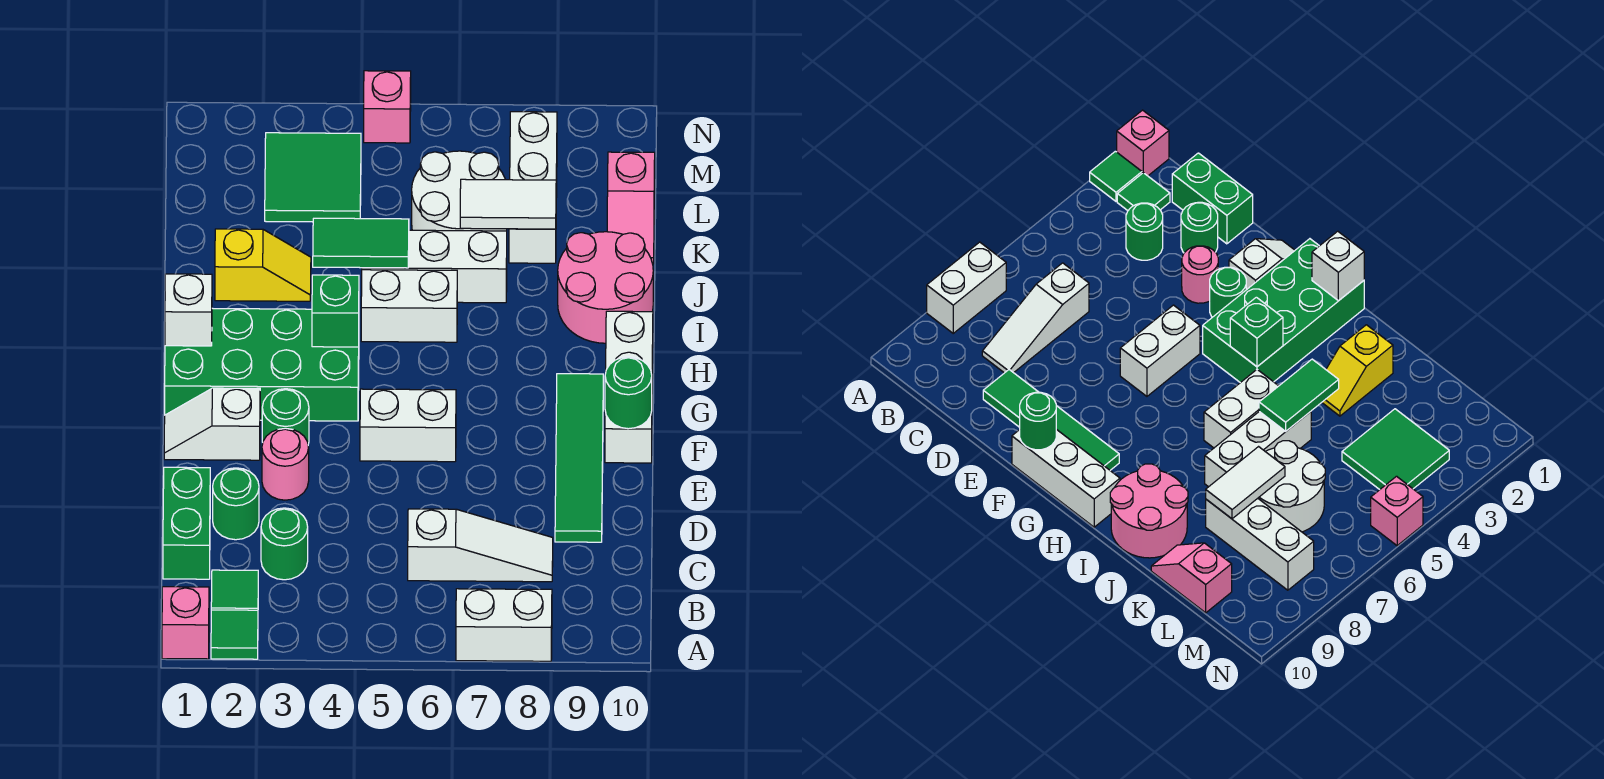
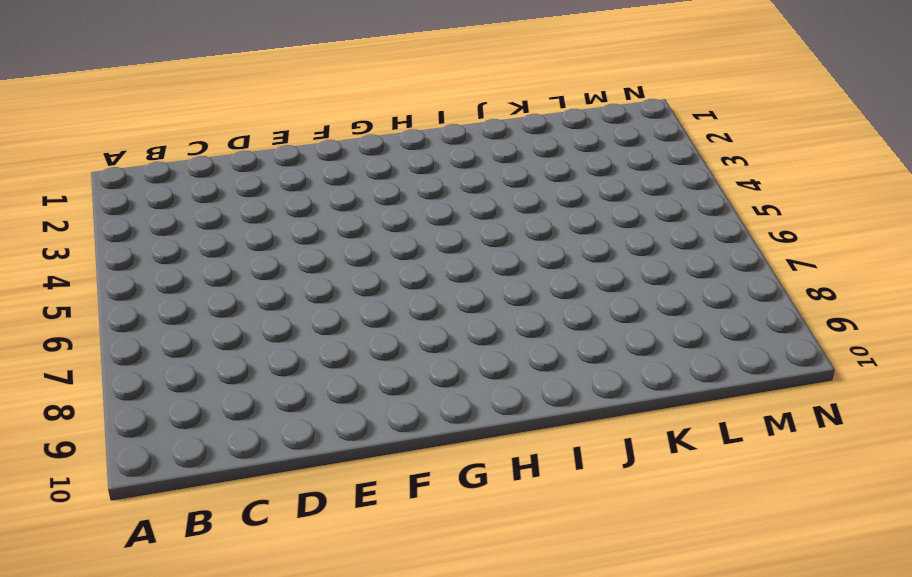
none -> pink brick A1 level 1
none -> green tile A2 level 1
none -> white brick A7:A8 level 1

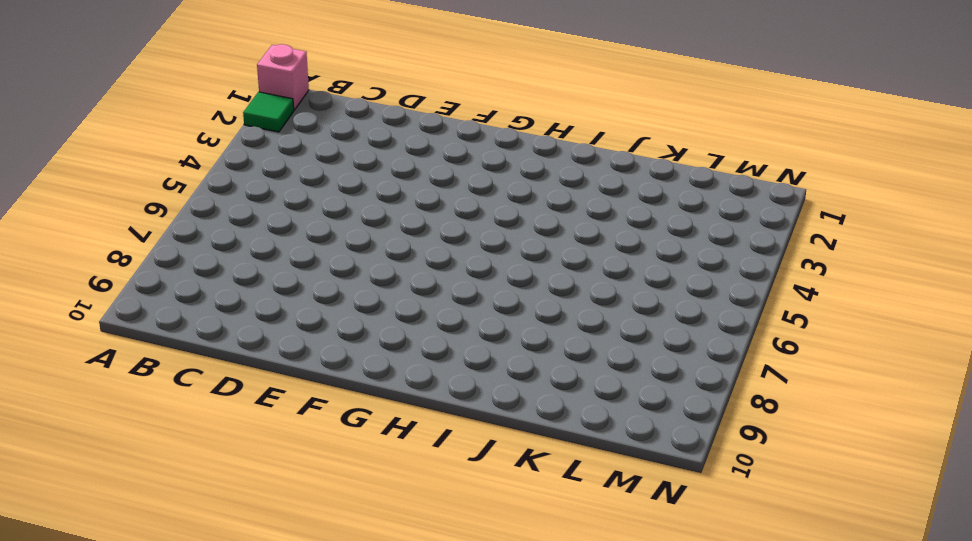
none -> white brick A7:A8 level 1
none -> green tile B2 level 1
none -> green brick C1:D1 level 1

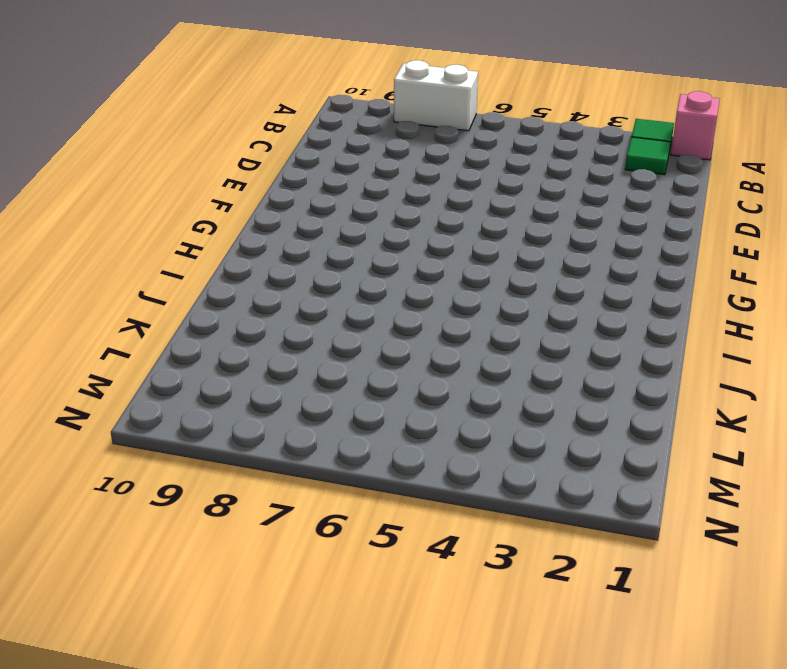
none -> green brick C1:D1 level 1
none -> green round brick C3 level 1
none -> white slope C6:C8 level 1 top 6

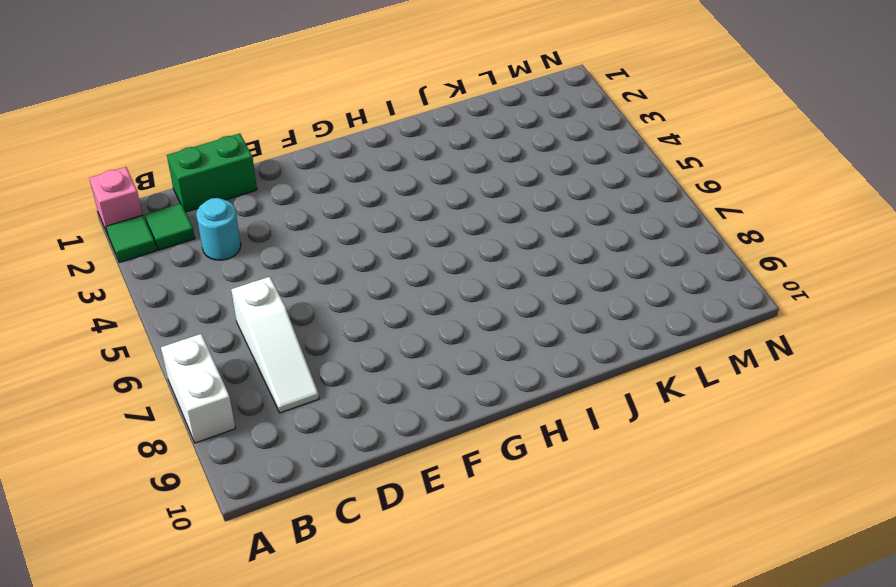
cyan round brick C3 level 1 -> green round brick C3 level 1
none -> green round brick D2 level 1
none -> green tile D9:G9 level 1
none -> pink round brick E3 level 1

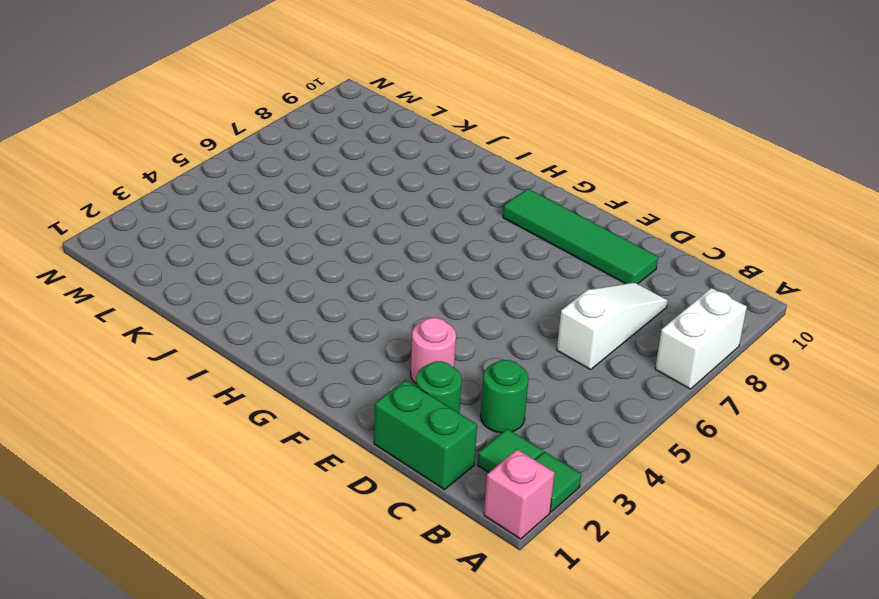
none -> white slope F1:F2 level 1 top 2
none -> green round brick F3 level 1
none -> white brick F5:F6 level 1

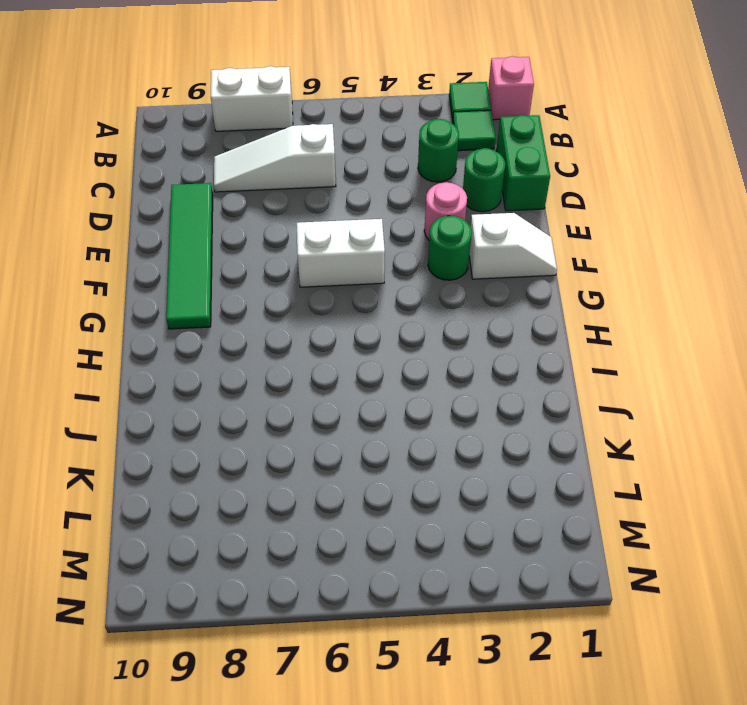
none -> white brick F10:H10 level 1
none -> green brick G1:H4 level 1
none -> white brick I5:I6 level 1

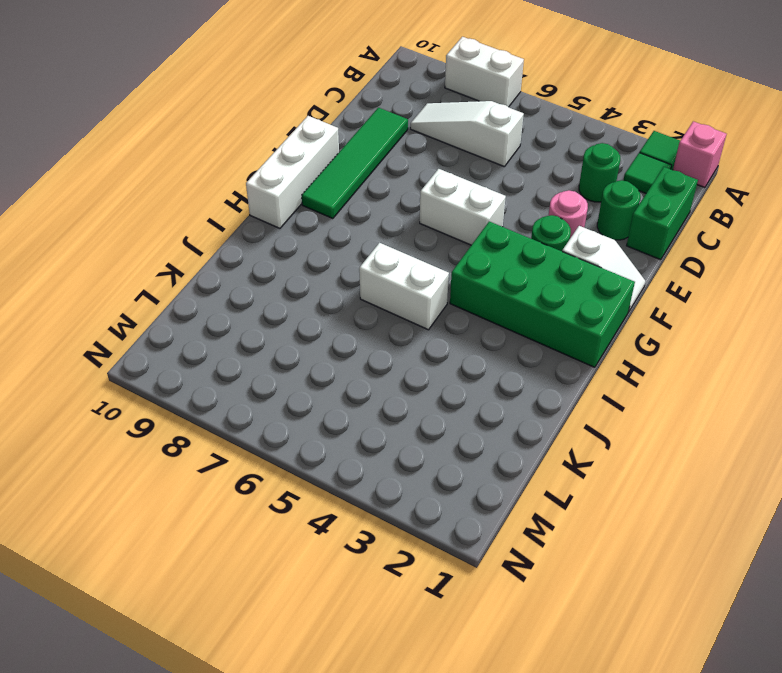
none -> pink round brick I9:J10 level 1
none -> yellow slope J2:J3 level 1 top 2
none -> white brick J5:J7 level 1

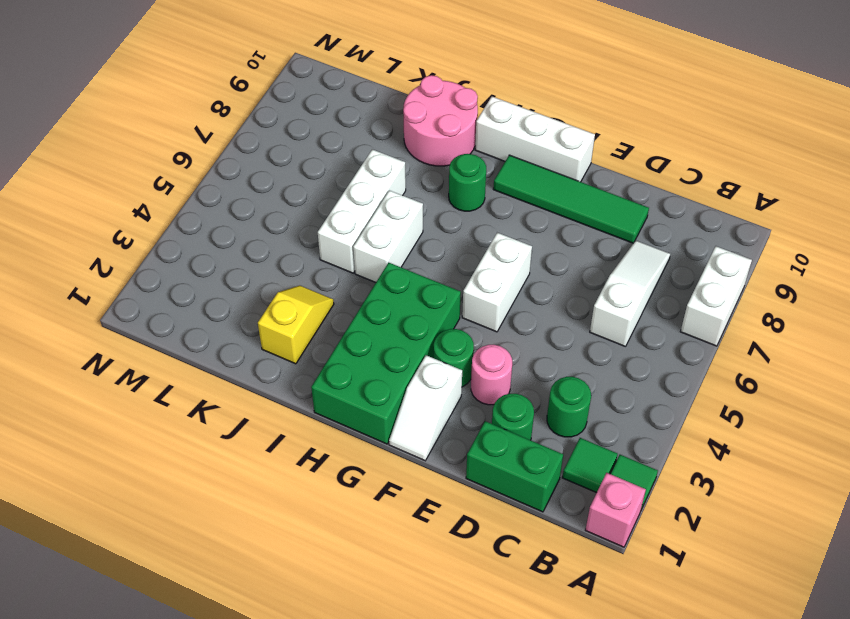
green round brick H8 level 1 -> green round brick F10 level 2
none -> white round brick K6:L7 level 1
none -> white brick K8:M8 level 1
none -> pink slope K10:L10 level 1 top L

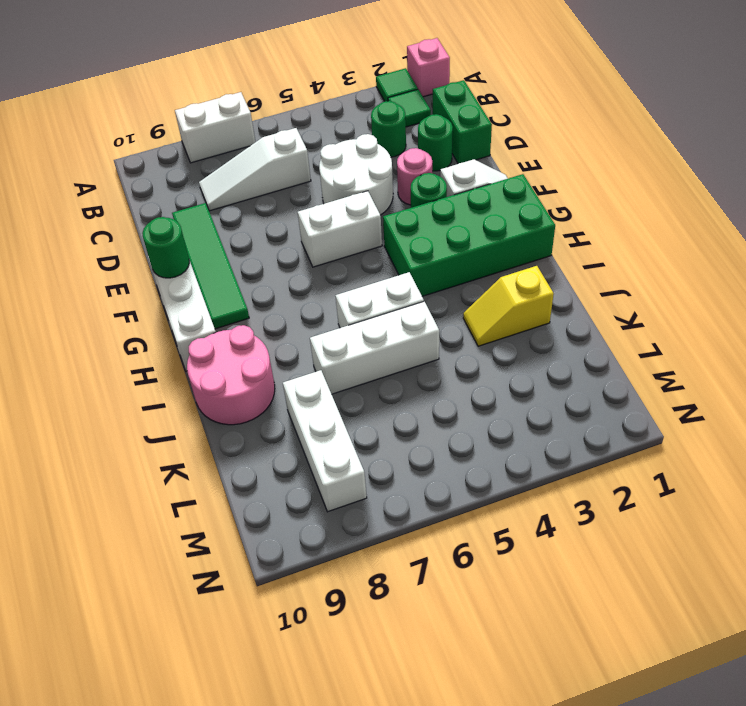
white round brick D4:E5 level 1 -> white round brick K6:L7 level 1
none -> pink slope K10:L10 level 1 top L
none -> green tile L3:M4 level 1
none -> pink brick N5 level 1

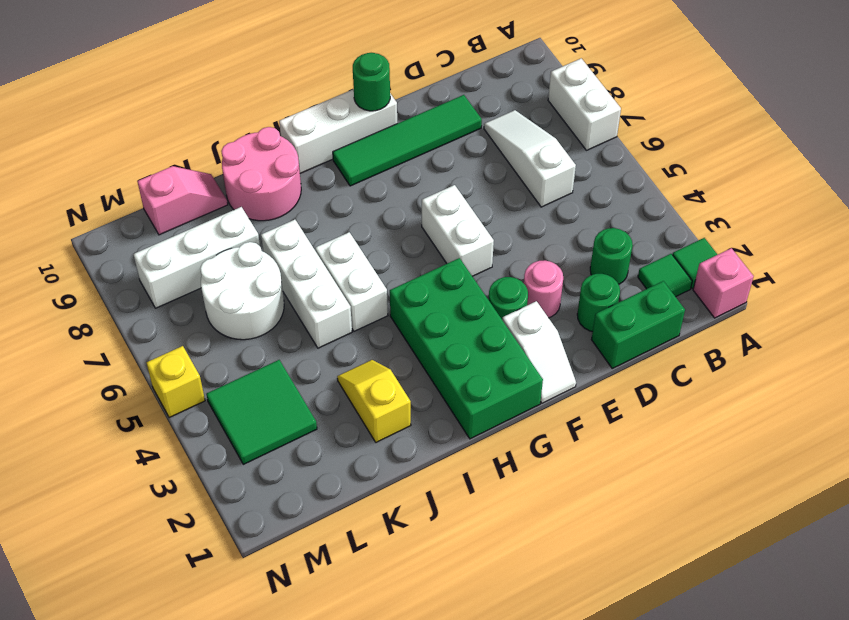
yellow brick N5 level 1 -> pink brick N5 level 1
none -> white brick H1 level 2
none -> green brick H4 level 2
none -> green tile J4:J5 level 2

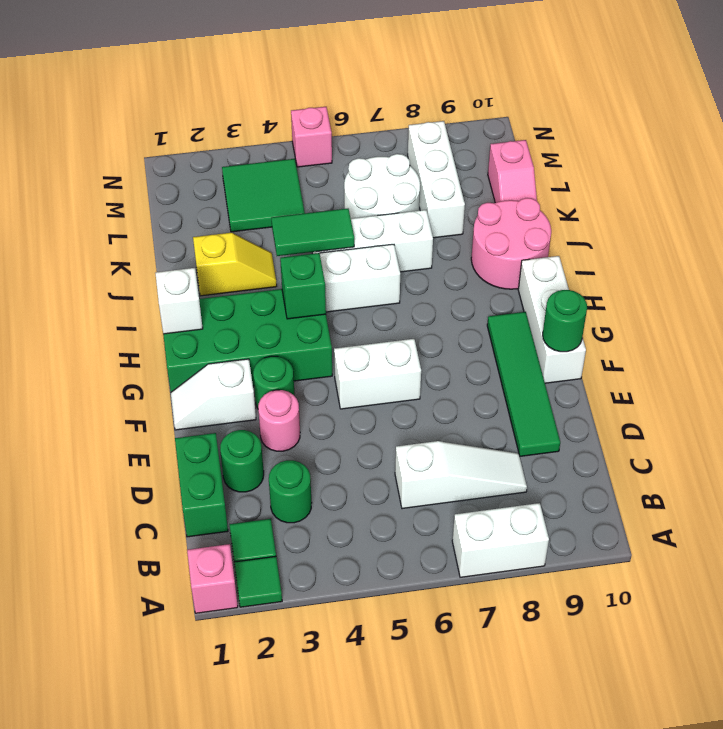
none -> white tile K7:K8 level 2

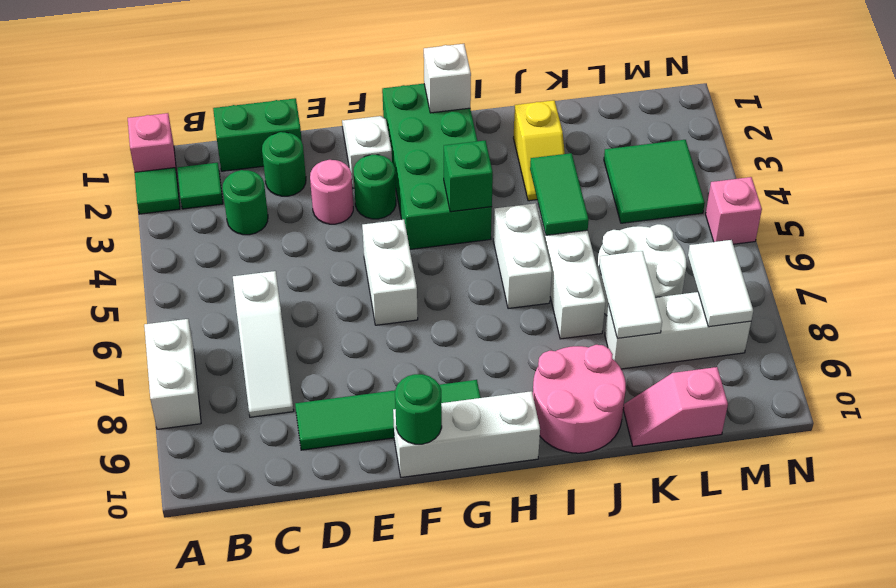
white tile M7:M8 level 2 -> none

